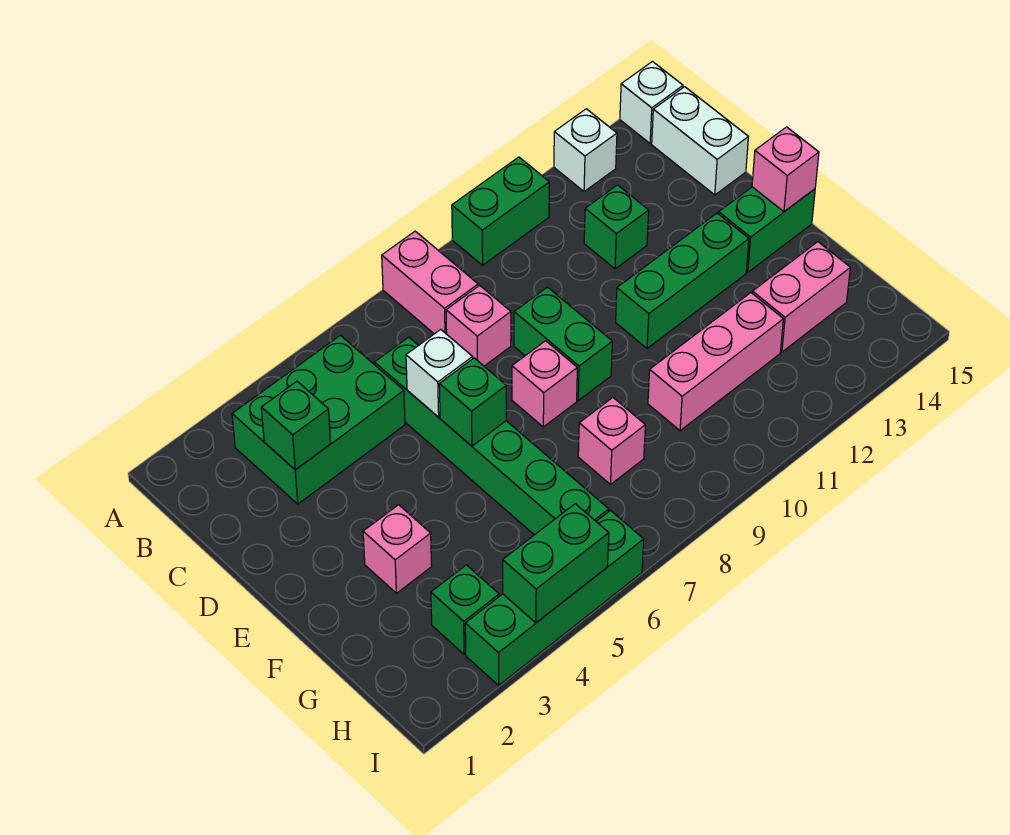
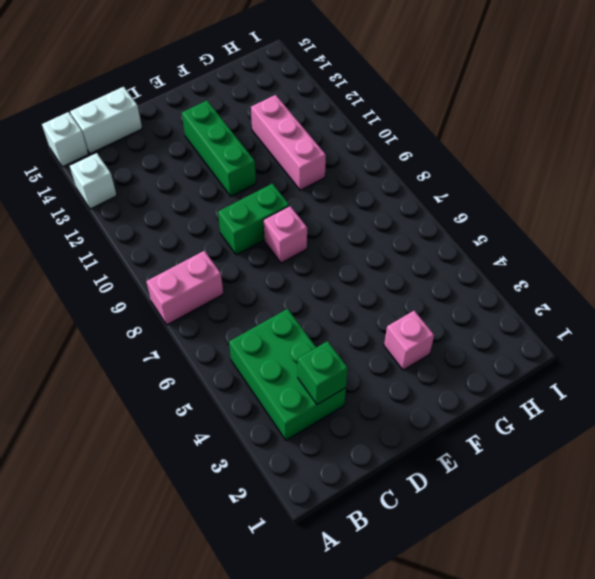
none -> green brick A10:A11 level 1
none -> green brick C6:H6 level 1
none -> pink brick C8 level 1

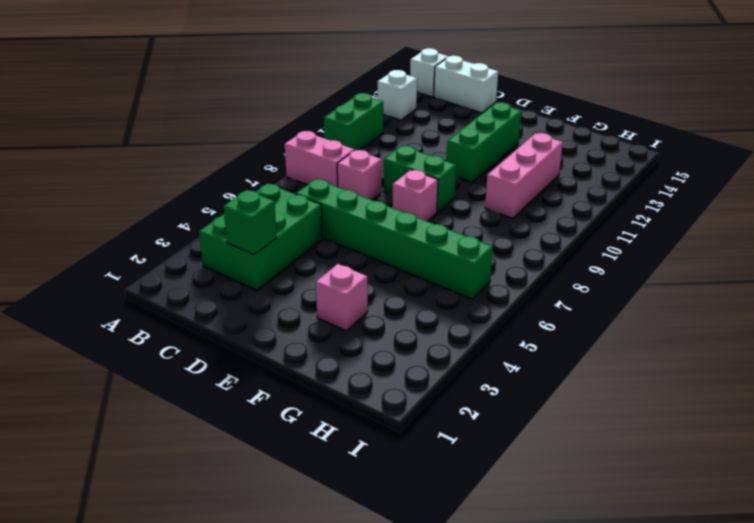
none -> green brick C12 level 1
none -> green brick E14:E15 level 1
none -> pink brick G8 level 1

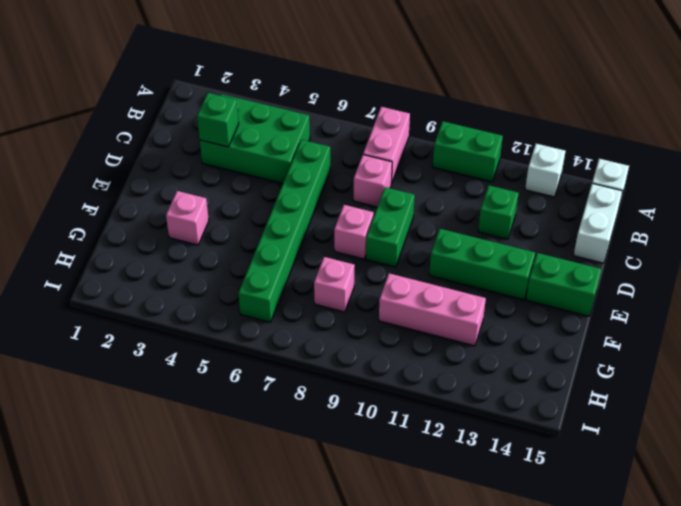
none -> pink brick G13:G14 level 1
none -> green brick H3 level 1
none -> green brick I3:I6 level 1

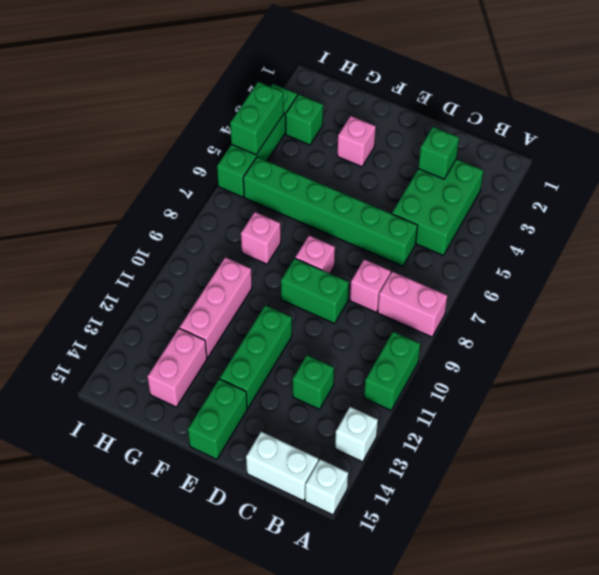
none -> white brick D6 level 2
none -> green brick E6 level 2
none -> pink brick E15 level 2

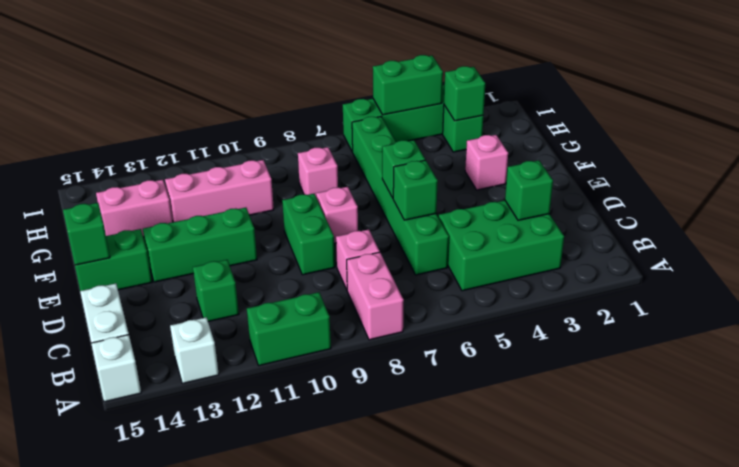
green brick D6 level 2 -> white brick D6 level 2
green brick E15 level 2 -> pink brick E15 level 2
green brick H3 level 2 -> none

